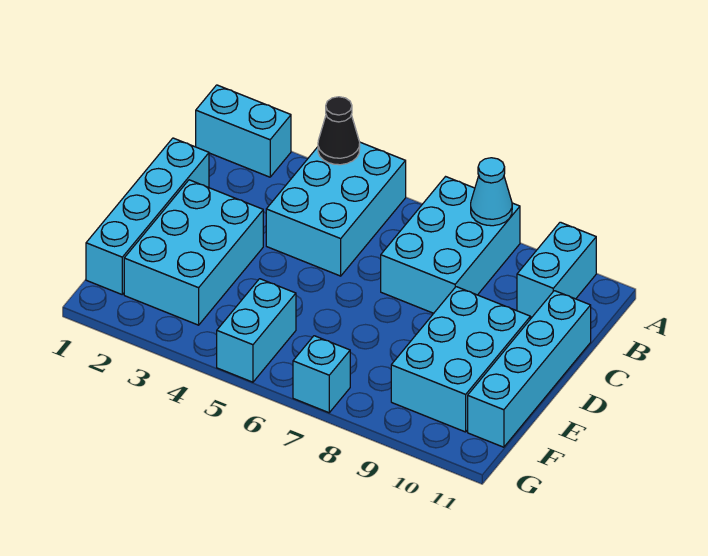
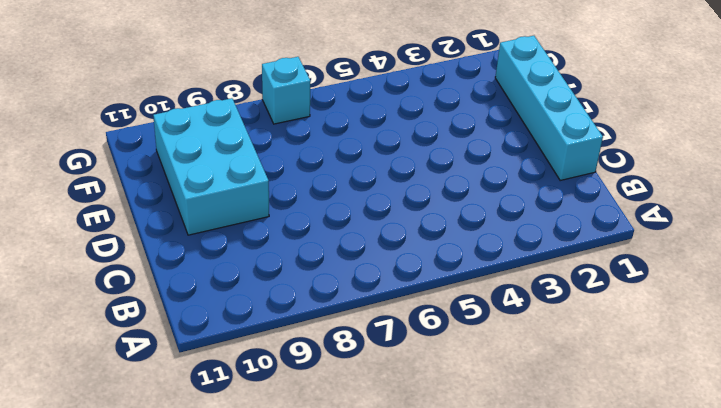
none -> cyan brick A1:A2 level 1
none -> cyan brick A4:C5 level 1
none -> cyan brick A7:C8 level 1

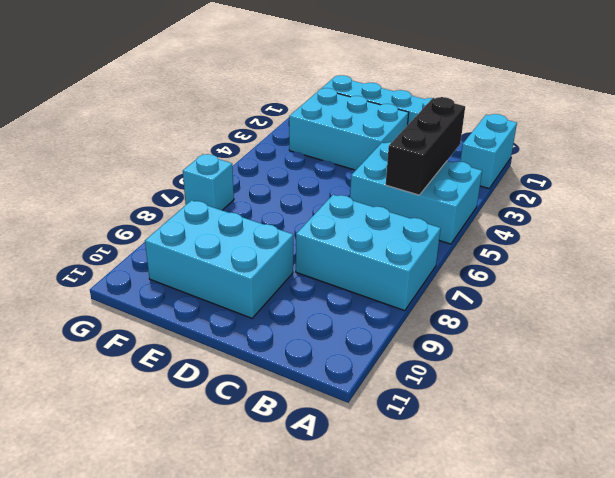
black brick B3:B5 level 2 -> none
none -> cyan brick A10:B10 level 1
none -> cyan brick C11:F11 level 1
none -> cyan brick F5:G5 level 1

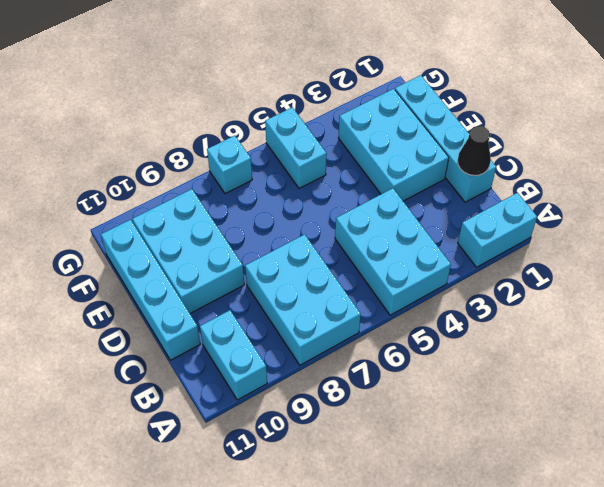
black cone C1 level 2 -> black cone A4 level 2
none -> cyan cone A8 level 2

